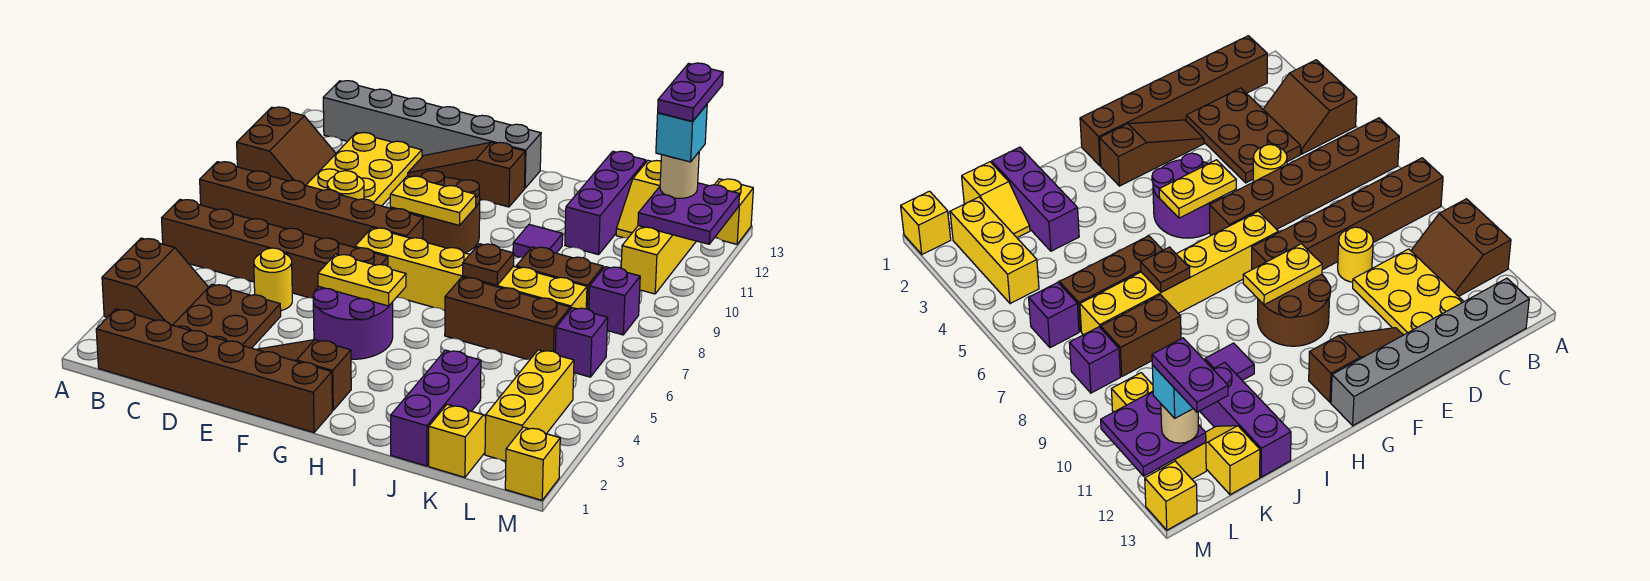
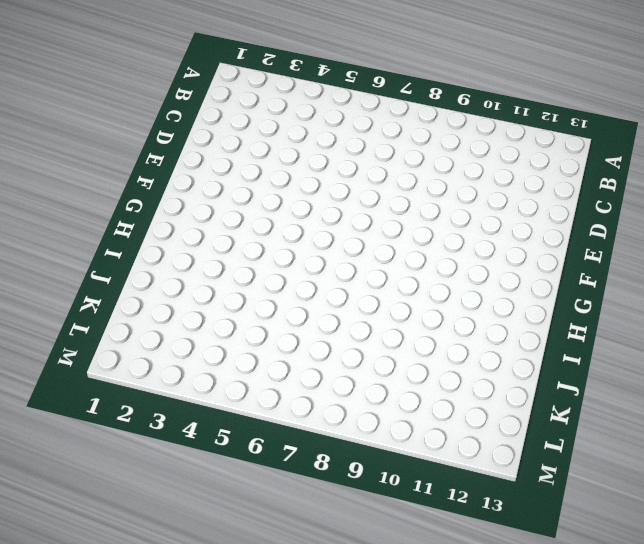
none -> brown slope A3:B4 level 1 top A
none -> brown brick A6:F6 level 1
none -> brown brick A8:F8 level 1
none -> brown slope A10:B11 level 1 top A

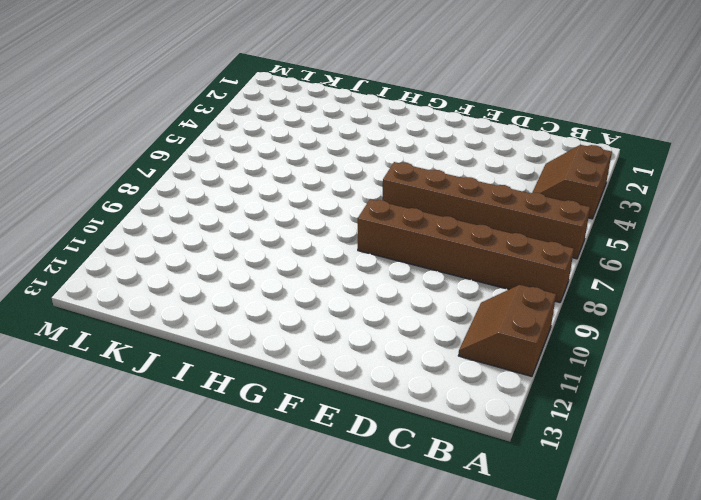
none -> brown brick B1:G1 level 1
none -> grey brick B13:G13 level 1
none -> brown plate C2:D4 level 1
none -> yellow plate C10:D12 level 1

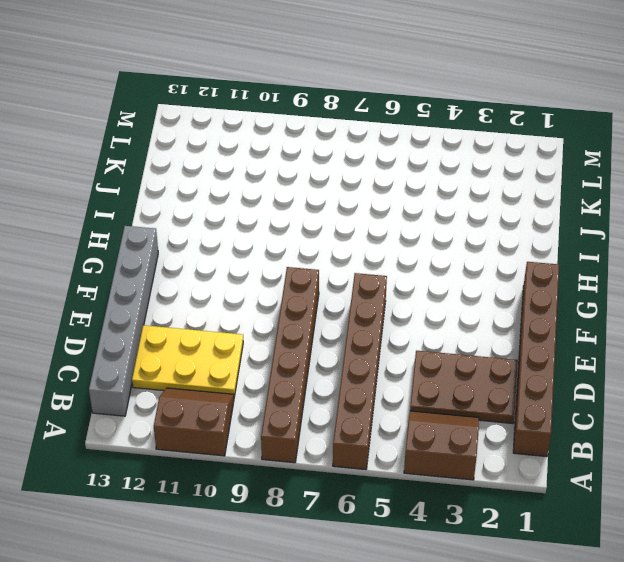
none -> yellow round brick D5 level 1
none -> yellow round brick D9 level 1
none -> brown slope E2:G2 level 1 top G
none -> brown slope E12:G12 level 1 top G

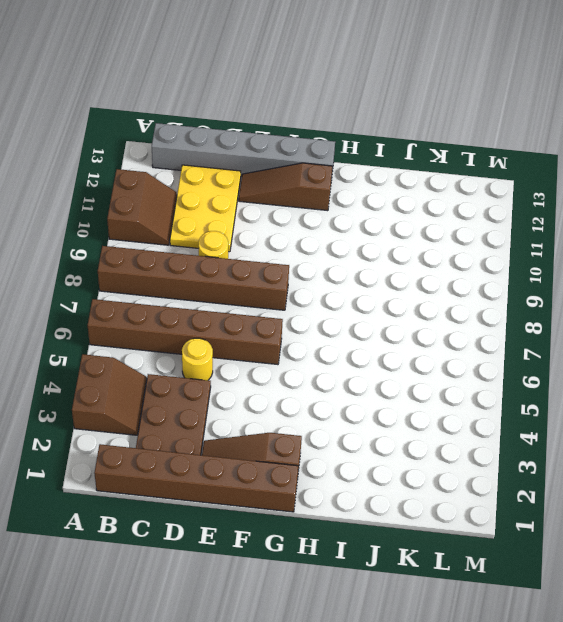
none -> purple round brick F4:G5 level 1
none -> yellow brick F7:K7 level 1
none -> brown round brick F9:G10 level 1
none -> brown brick I6:K6 level 1

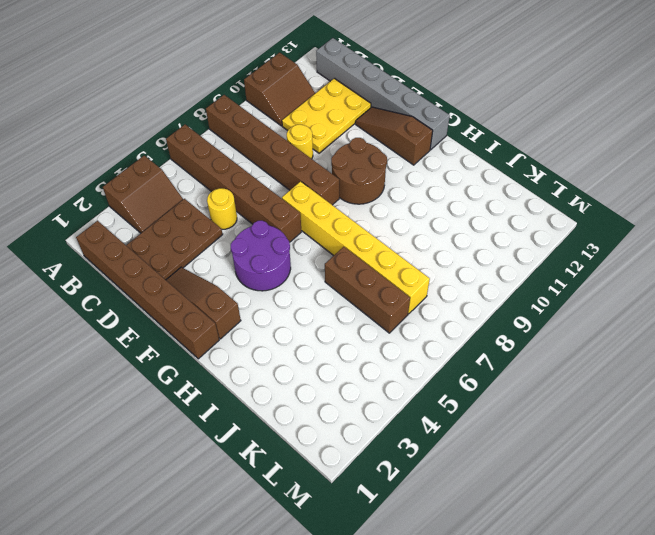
none -> purple tile I10 level 1
none -> purple brick J1:J3 level 1
none -> brown brick J8:K8 level 1
none -> purple brick J11:J13 level 1

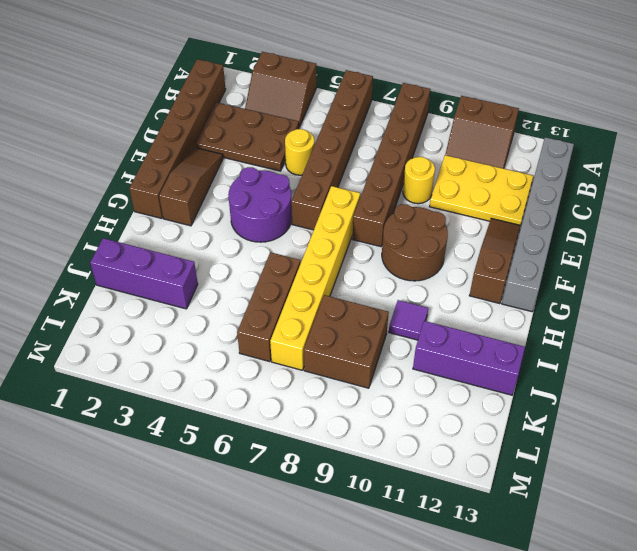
brown brick J8:K9 level 1 -> brown brick J8:K8 level 1
none -> yellow slope K1:K2 level 1 top 1
none -> yellow slope K12:K13 level 1 top 13
none -> yellow brick L2:L4 level 1
none -> purple brick L6 level 1

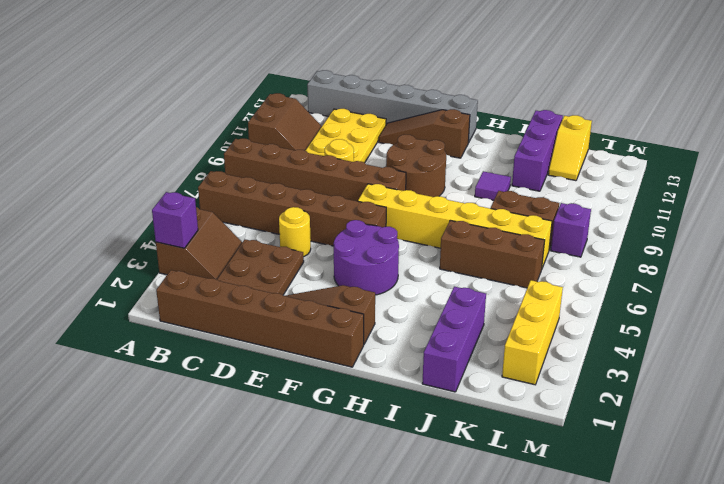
purple brick A3 level 2 -> purple brick L6 level 1
none -> yellow slope K1:K2 level 1 top 1
none -> yellow brick L10:L12 level 1
none -> yellow brick M1 level 1
none -> yellow brick M13 level 1

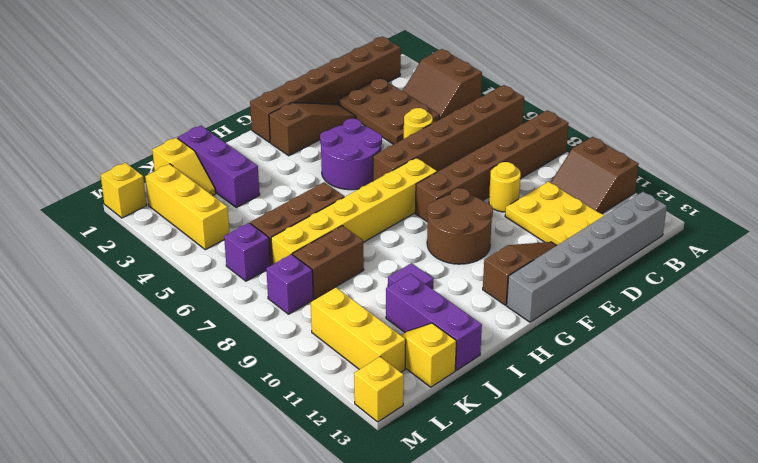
none -> yellow plate F5:G5 level 2
none -> yellow plate F9:G9 level 2
none -> brown plate I7 level 2
none -> purple plate L11:M12 level 2

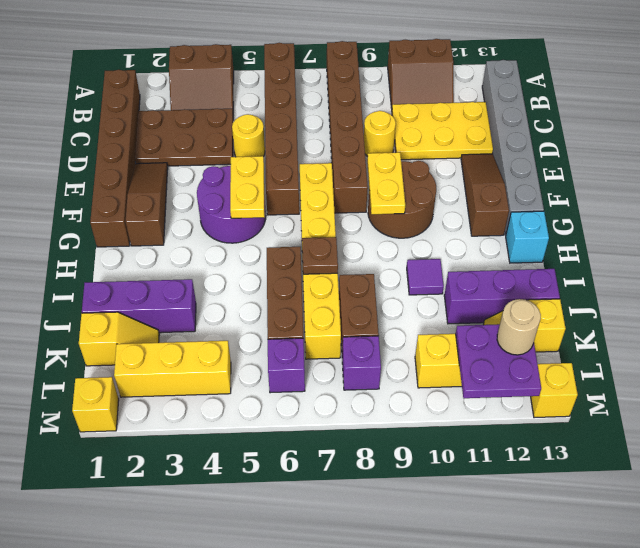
cyan brick H13 level 1 -> cyan brick L12 level 4
none -> purple plate L12:L13 level 5

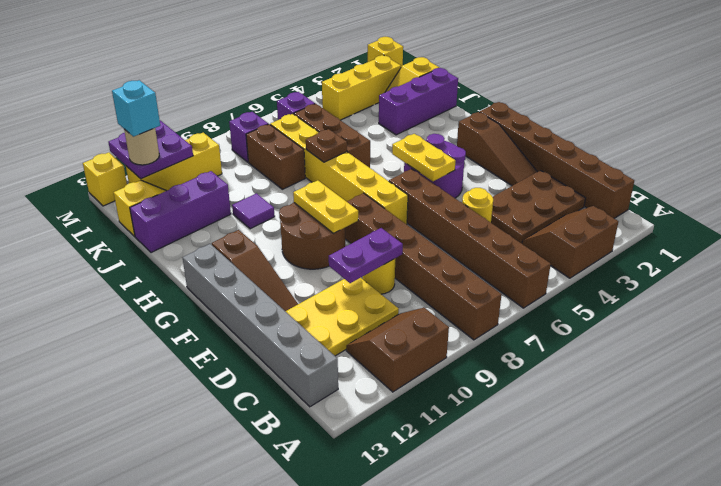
purple plate D9:D10 level 2 -> purple plate L12:L13 level 5

